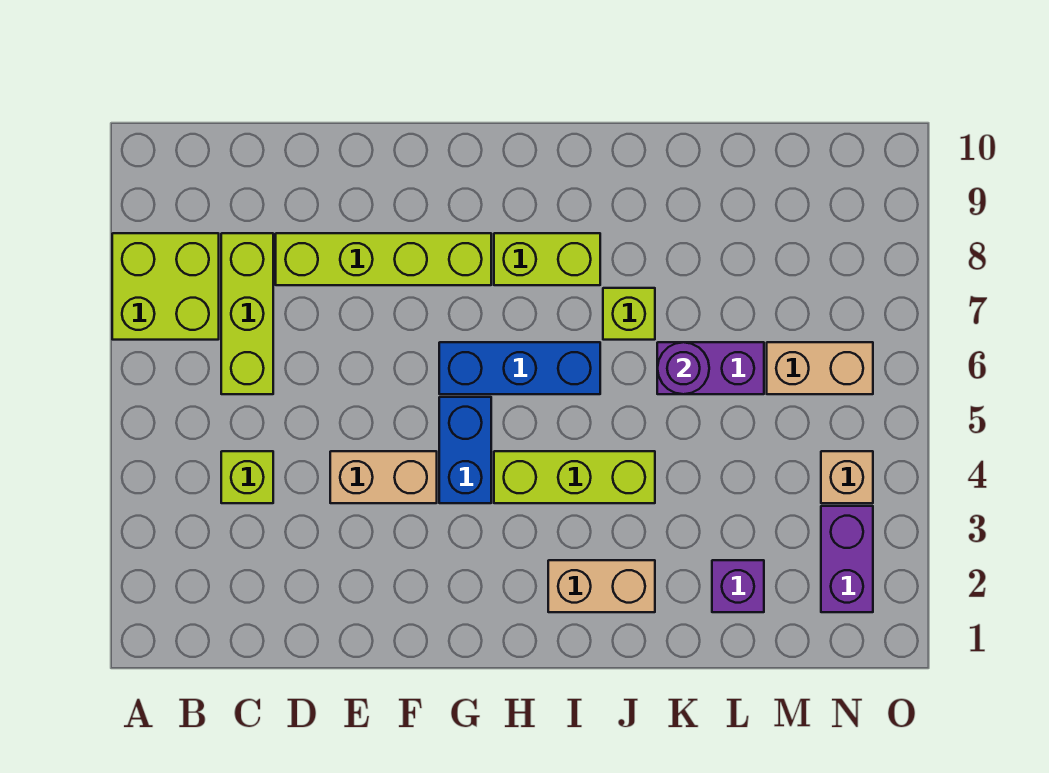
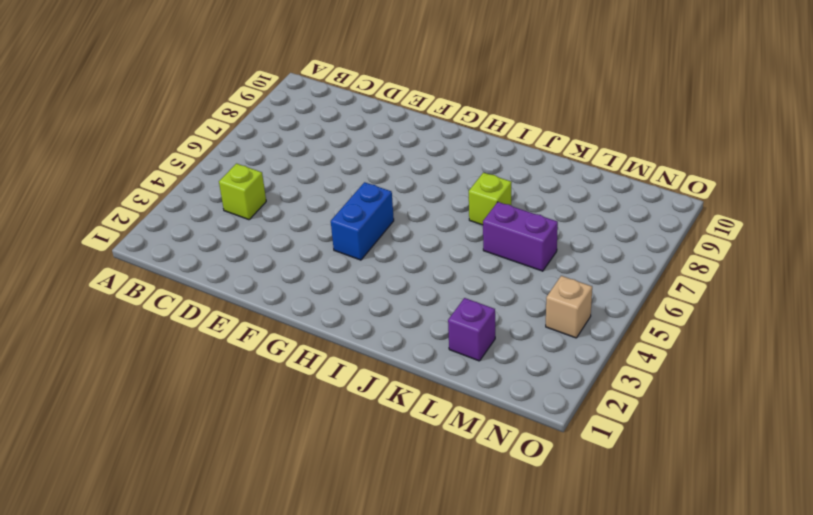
none -> lime brick A7:B8 level 1
none -> lime brick C6:C8 level 1
none -> lime brick D8:G8 level 1

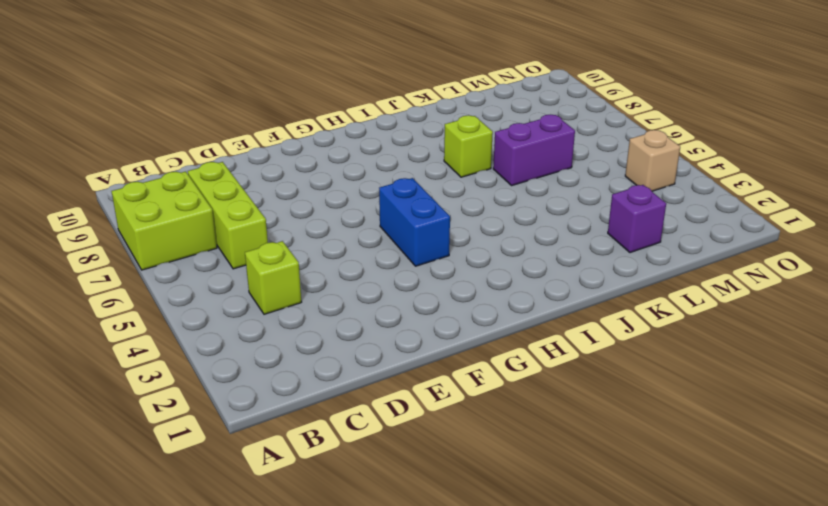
none -> lime brick D8:G8 level 1
none -> tan brick E4:F4 level 1
none -> blue brick G6:I6 level 1

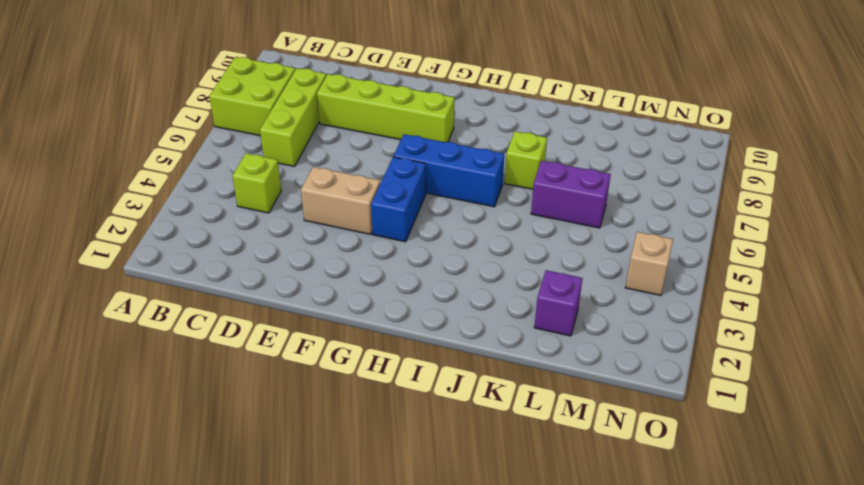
none -> lime brick H4:J4 level 1
none -> lime brick H8:I8 level 1
none -> tan brick I2:J2 level 1

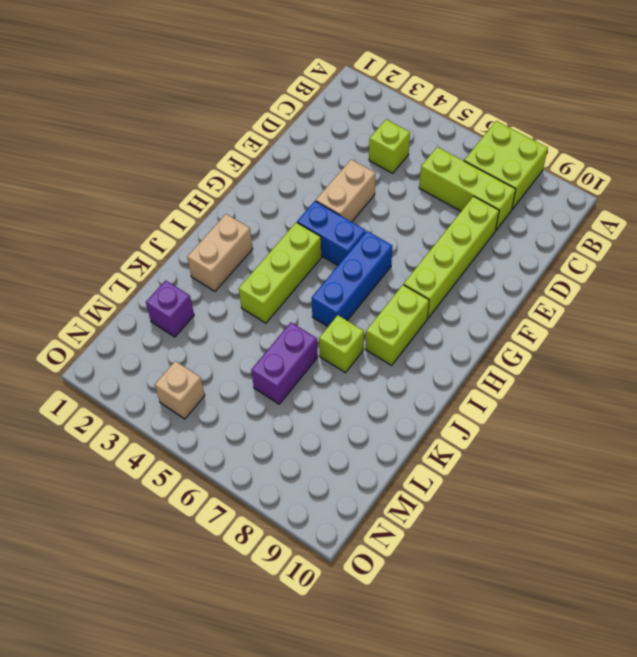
none -> tan brick M6:N6 level 1
none -> purple brick N2:N3 level 1
none -> purple round brick K6 level 2

